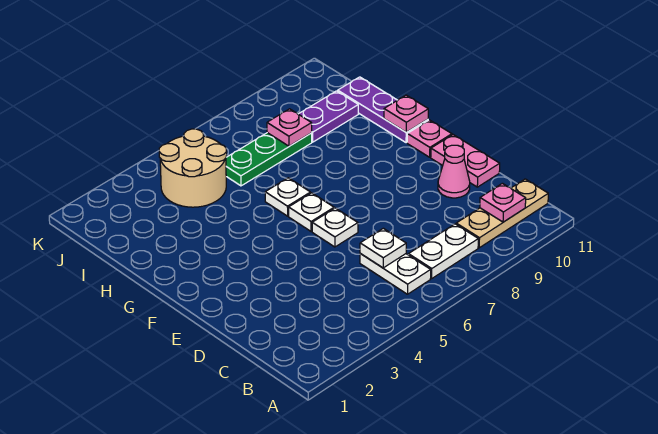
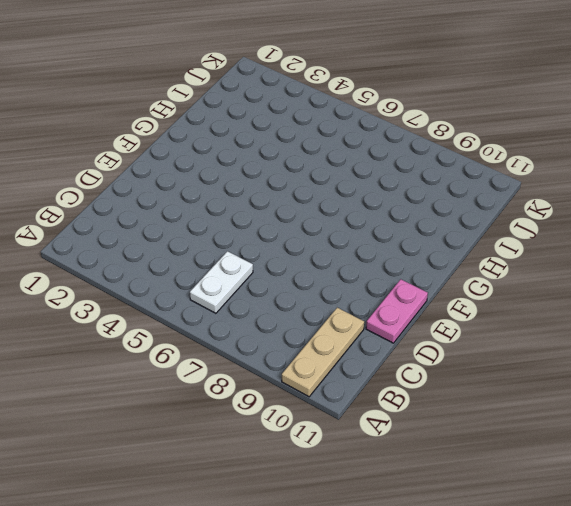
tan plate A10:C10 level 1 -> tan plate B9:B11 level 1
none -> white plate B7:B8 level 1
none -> pink cone D10 level 1
none -> white plate E6 level 1

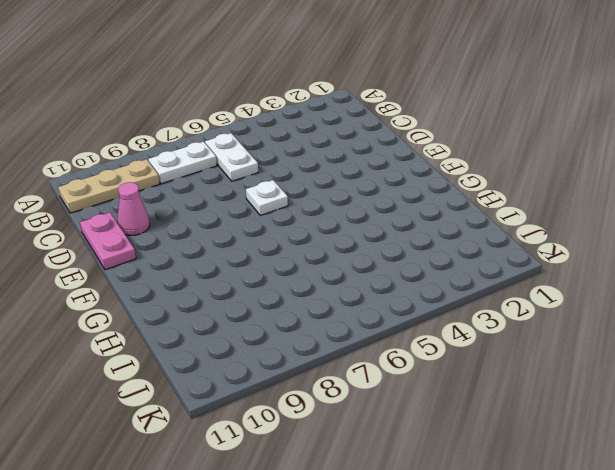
none -> white plate F6 level 1
none -> pink plate F11 level 1
none -> white plate G6 level 1

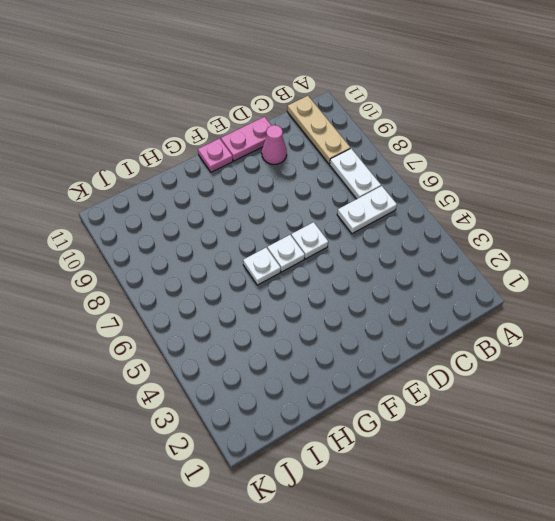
none -> purple plate G11:I11 level 1
none -> tan round brick I4:J5 level 1
none -> green plate I6:I8 level 1

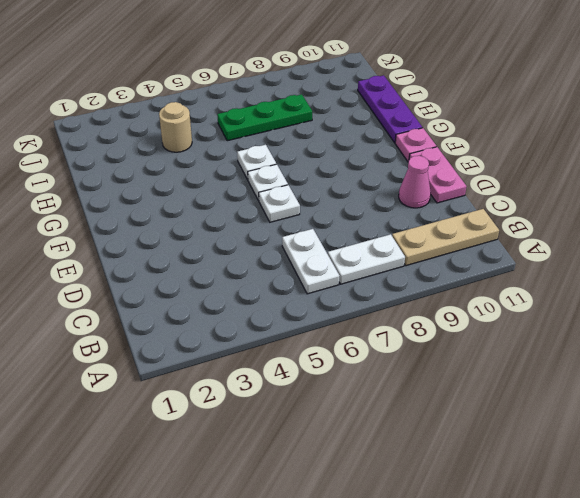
tan round brick I4 level 1 -> tan round brick I4:J5 level 1
none -> purple plate I9:I10 level 1
none -> pink plate B10 level 2
none -> white plate C6 level 2

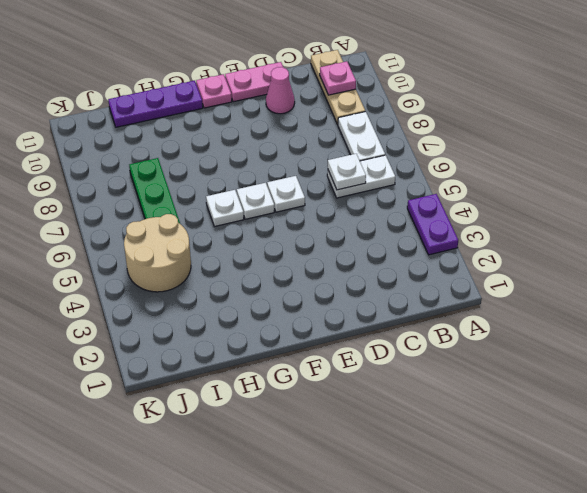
purple plate A3:A4 level 1 -> purple plate I9:I10 level 1
none -> pink plate G11 level 2
none -> pink plate I8 level 2

